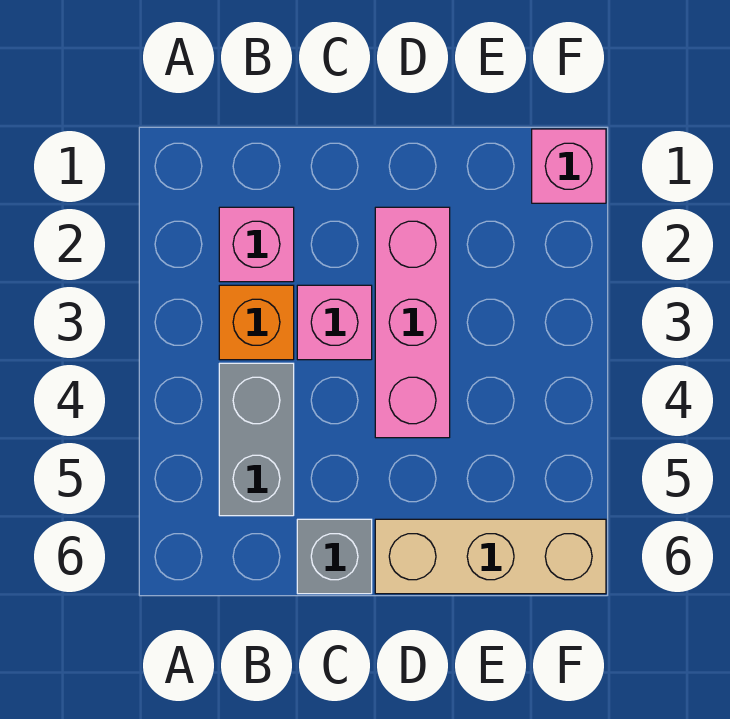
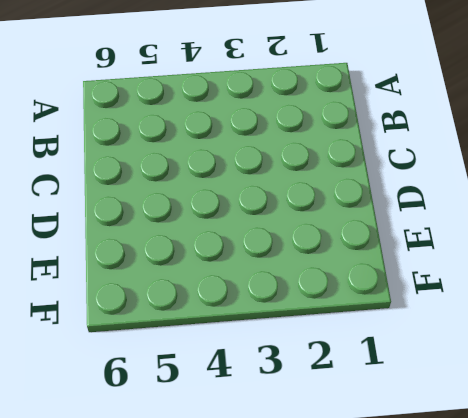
none -> pink brick B2 level 1
none -> orange brick B3 level 1

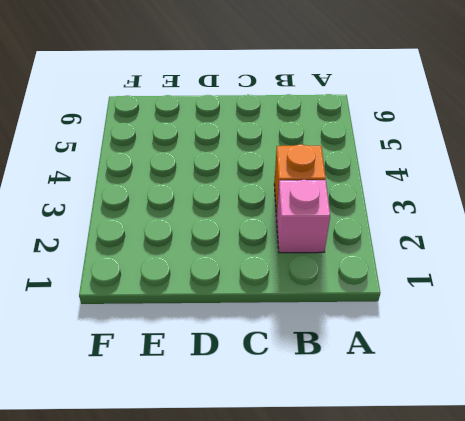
none -> grey brick B4:B5 level 1
none -> pink brick C3 level 1

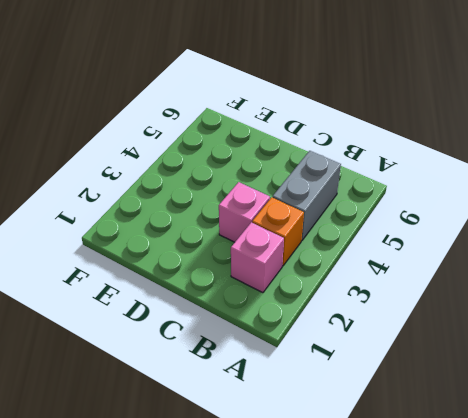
none -> grey brick C6 level 1
none -> pink brick D2:D4 level 1

